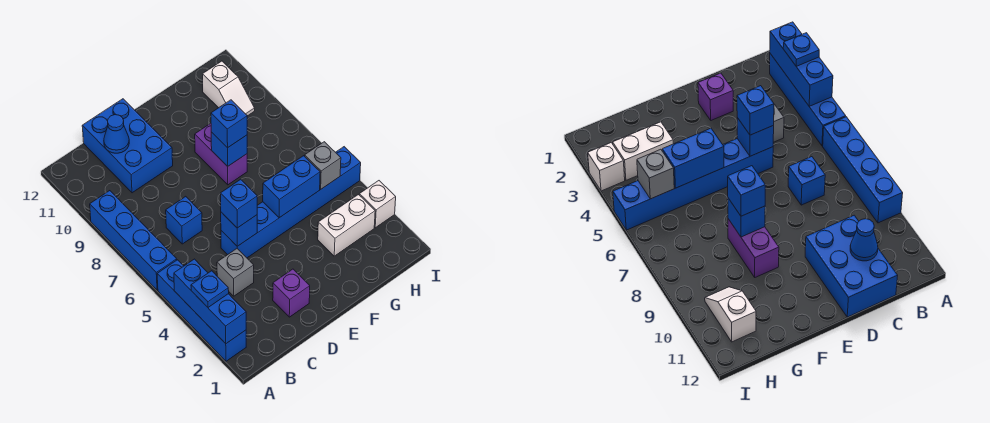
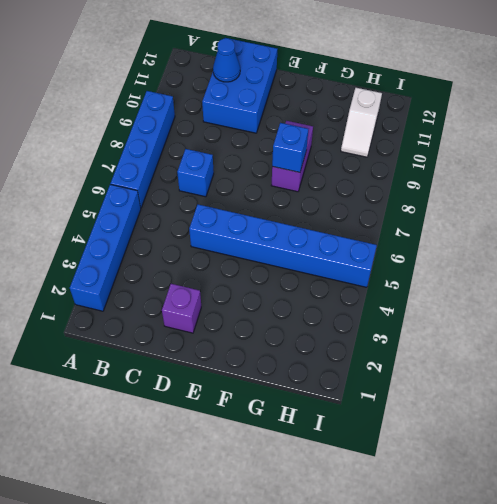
none -> grey brick C4 level 1
none -> white brick G3:H3 level 1
none -> white brick I3 level 1

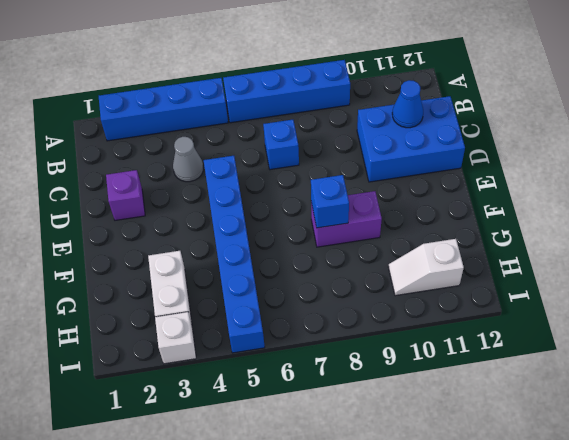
grey cone C4 level 1 -> grey brick C4 level 1
none -> blue brick A2:A4 level 2
none -> blue brick D5 level 2
none -> blue brick F5:G5 level 2

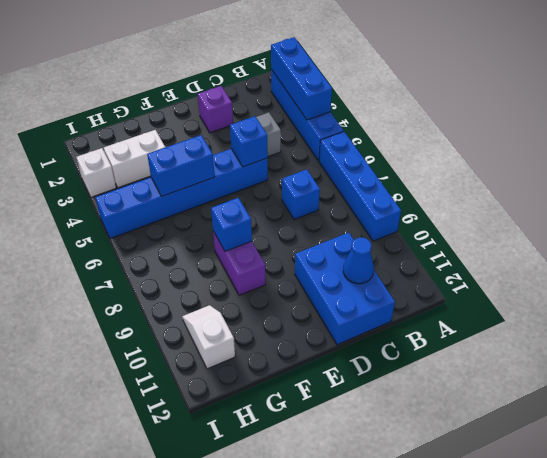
none -> grey brick H5 level 2
none -> blue plate A3 level 3
none -> blue brick D5 level 3

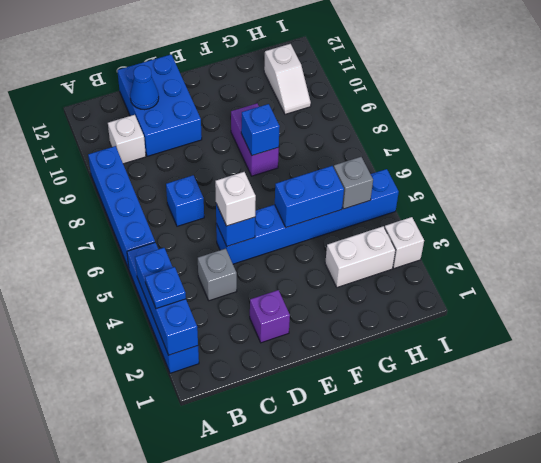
white brick B10 level 1 -> none
white brick D5 level 3 -> blue brick D5 level 3
none -> blue brick F8 level 3

